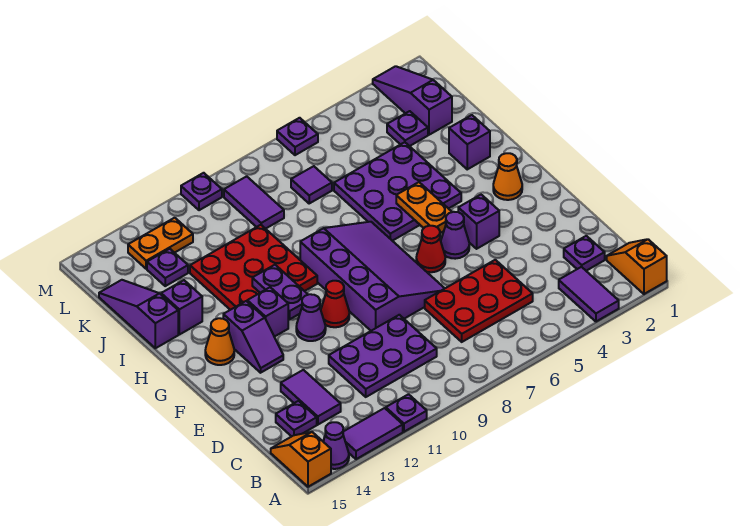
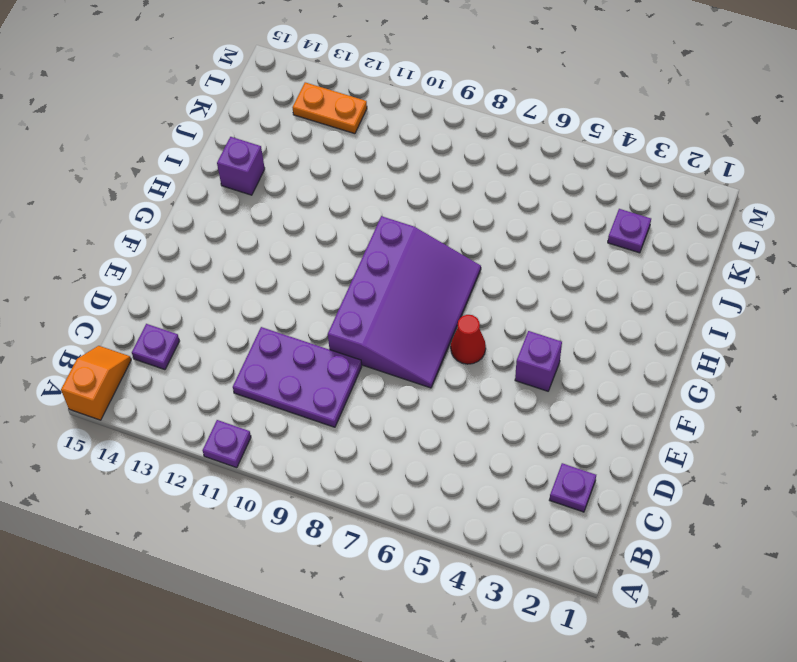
none -> orange slope A1:B1 level 1 top A
none -> purple tile A3:B3 level 1
none -> purple tile A12:A13 level 1
none -> purple cone A14 level 1

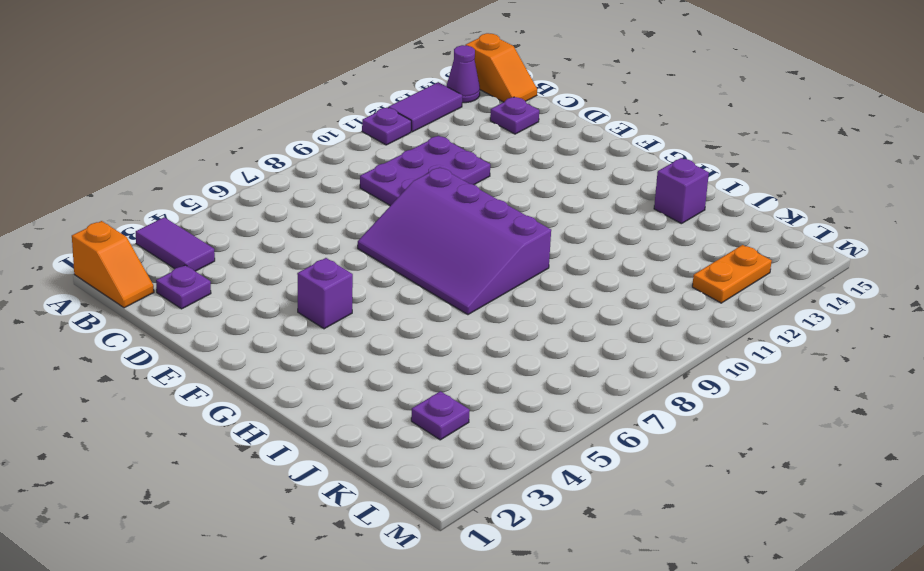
none -> red plate C5:D7 level 1
none -> purple tile C13:D13 level 1
none -> purple cone F5 level 1
none -> red cone F6 level 1

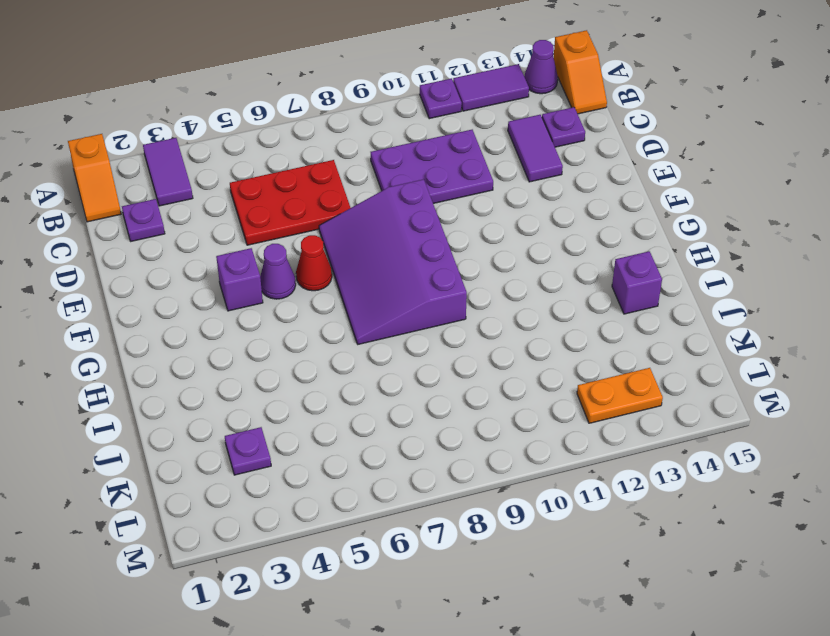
none -> red cone F10 level 1
none -> purple cone F11 level 1
none -> purple slope F13:G13 level 1 top G
none -> orange cone G2 level 1

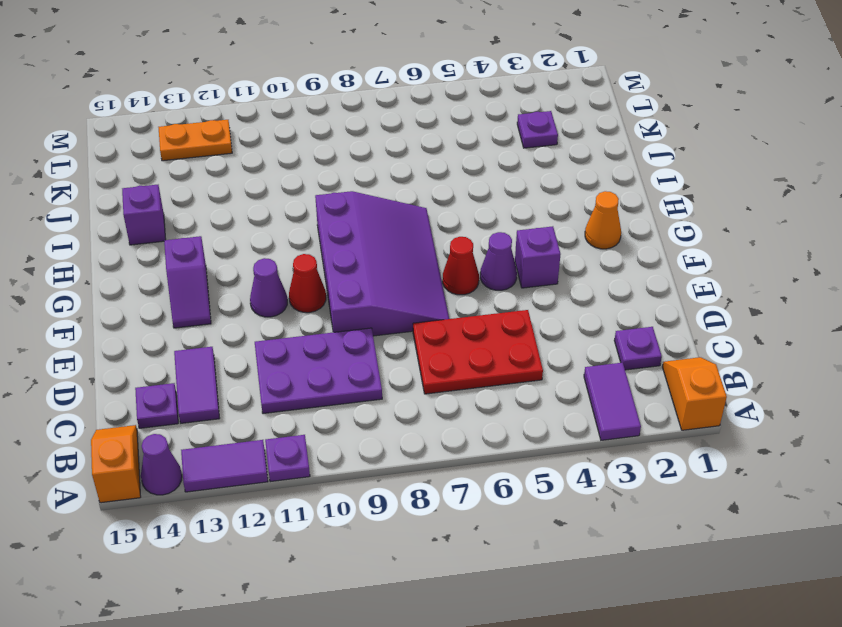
none -> purple brick G12 level 1
none -> orange cone G14 level 1
none -> purple plate H4:J6 level 1
none -> red plate H10:J12 level 1

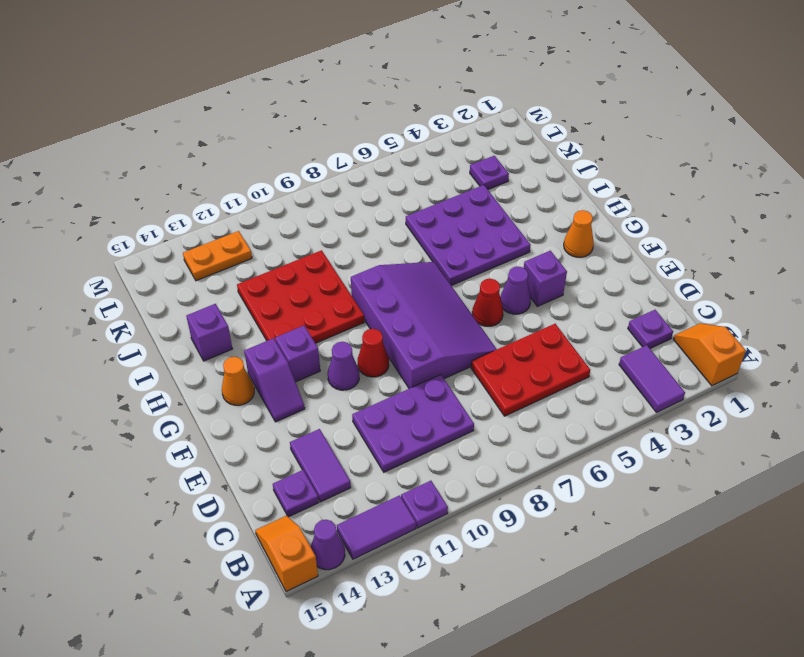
none -> purple brick I2 level 1
none -> purple slope I15:K15 level 1 top I
none -> purple slope K2:M2 level 1 top K
none -> purple tile K7 level 1

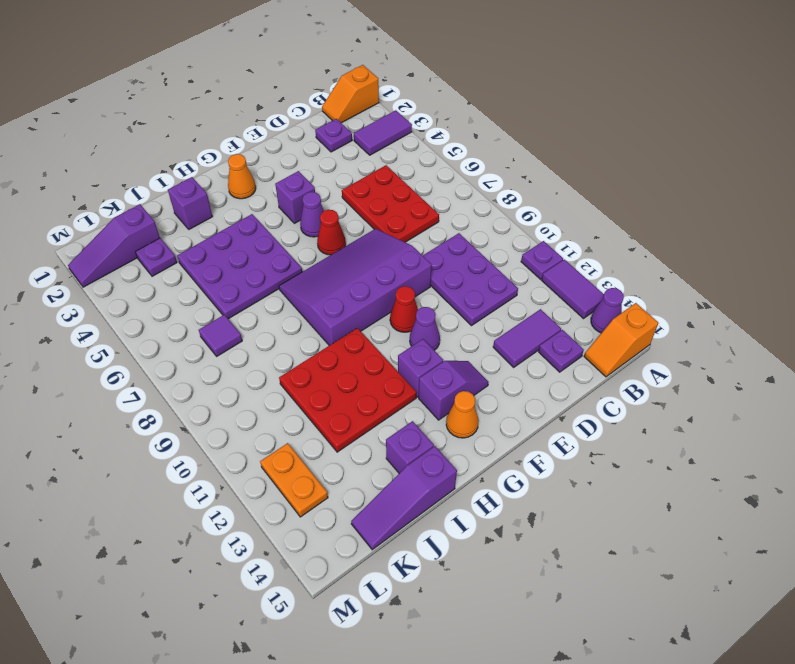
none -> purple tile K9:L9 level 1
none -> purple plate K13 level 1
none -> purple plate M6 level 1
none -> purple plate M10 level 1

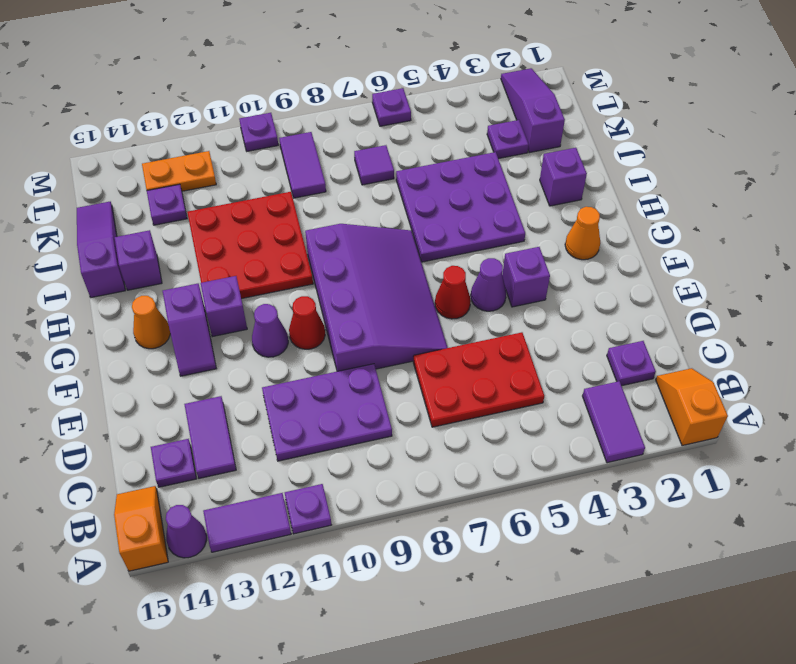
none -> orange plate G5:H5 level 2
none -> purple plate G11:H11 level 2

